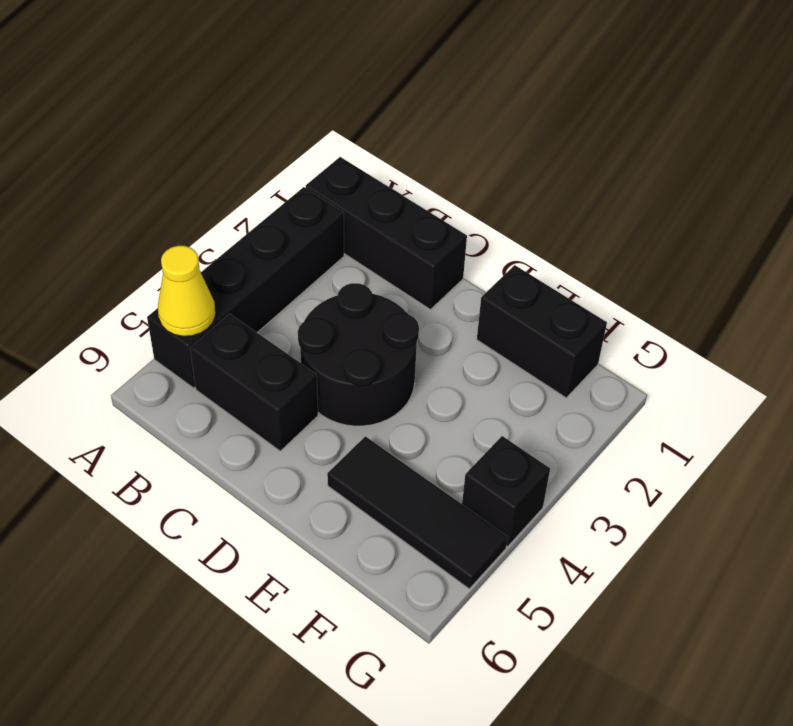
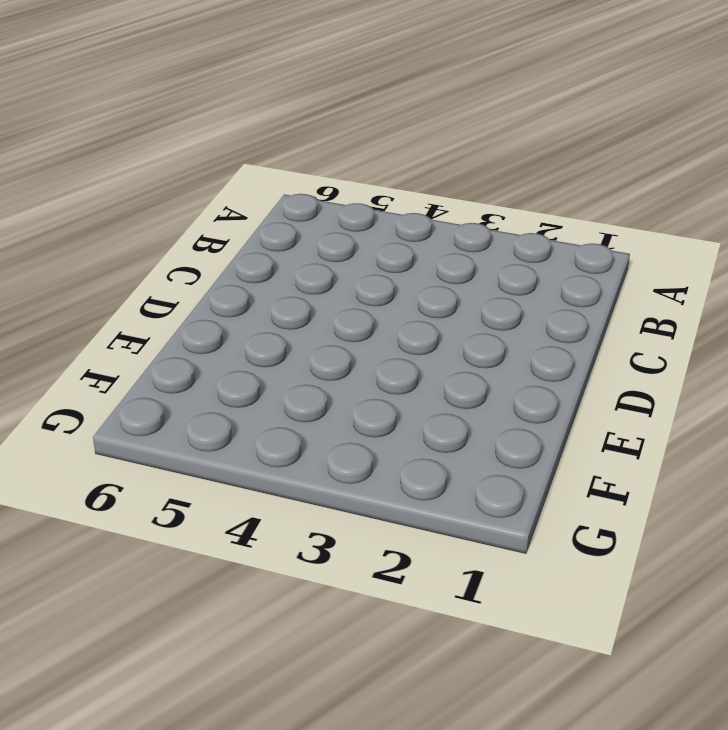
none -> black brick A1:C1 level 1
none -> black brick A2:A5 level 1

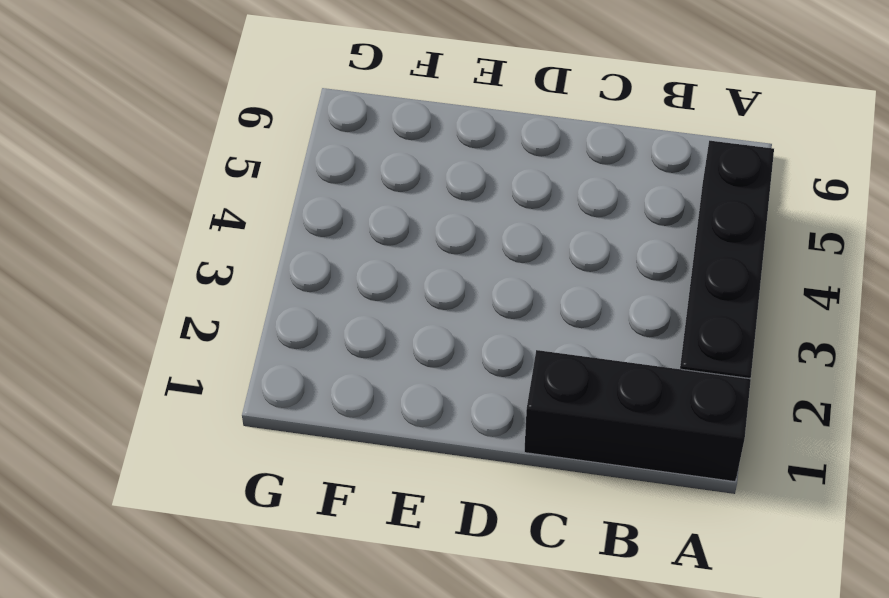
none -> black brick B5:C5 level 1
none -> black round brick C3:D4 level 1

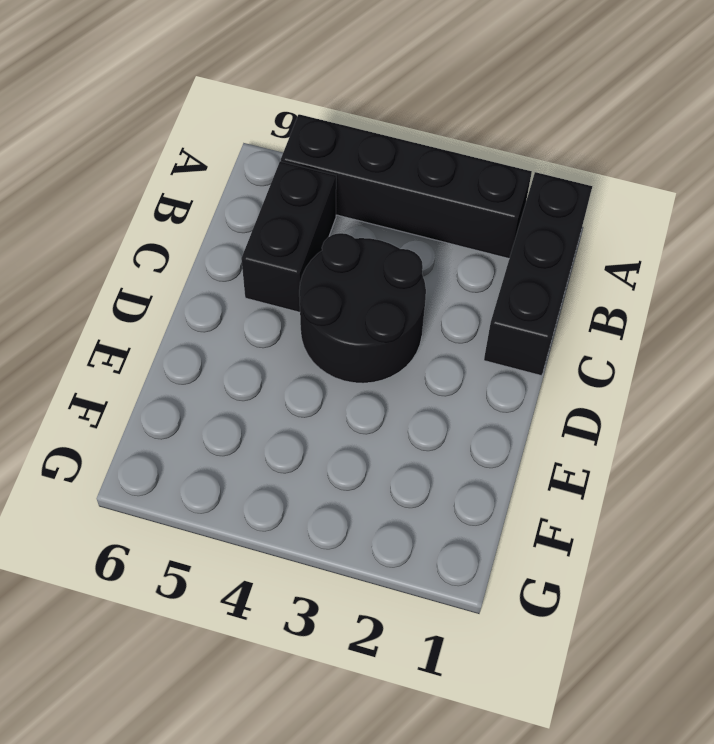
none -> black brick E1:F1 level 1
none -> black tile E5:G5 level 1

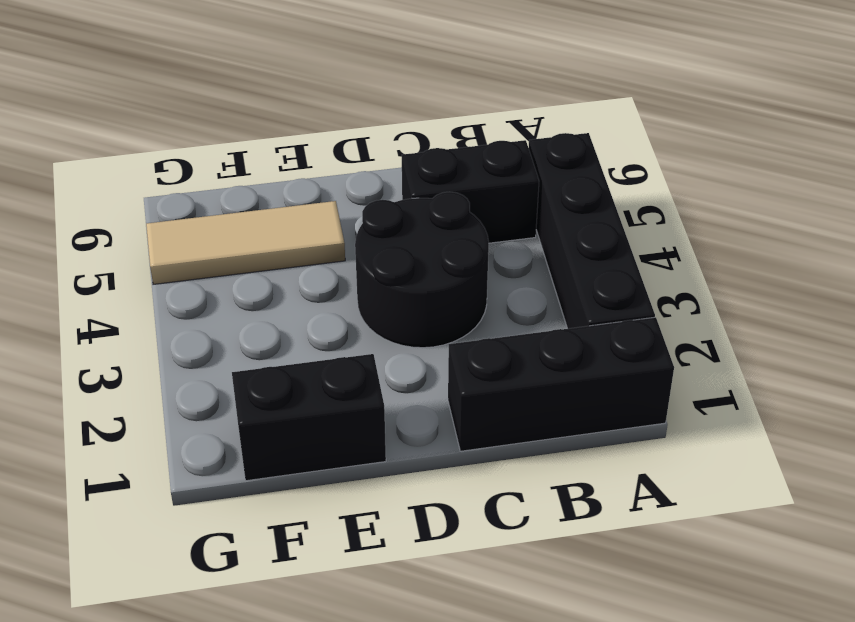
tan tile E5:G5 level 1 -> black tile E5:G5 level 1
none -> black brick G4 level 1
none -> yellow cone A5 level 2

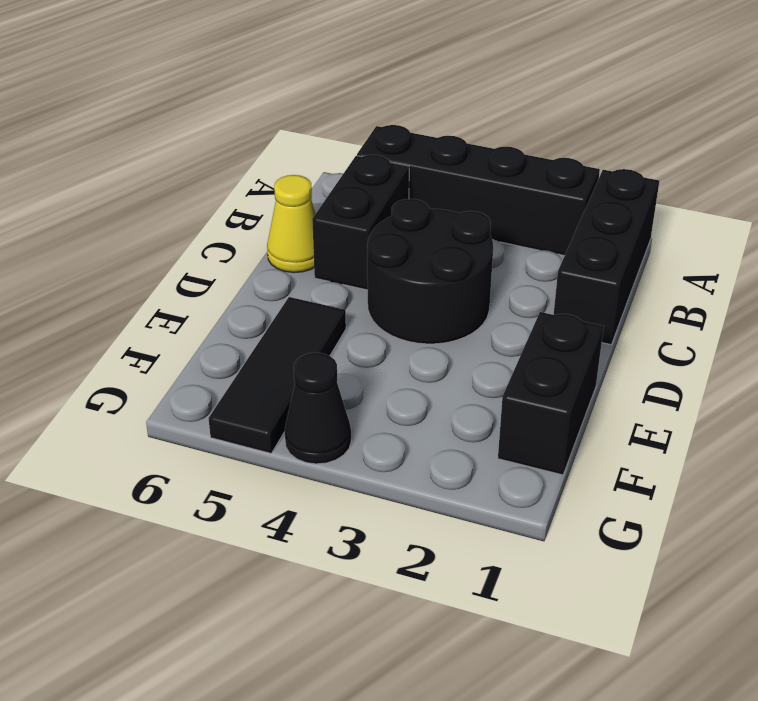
yellow cone C6 level 1 -> yellow cone A5 level 2
black cone G4 level 1 -> black brick G4 level 1

